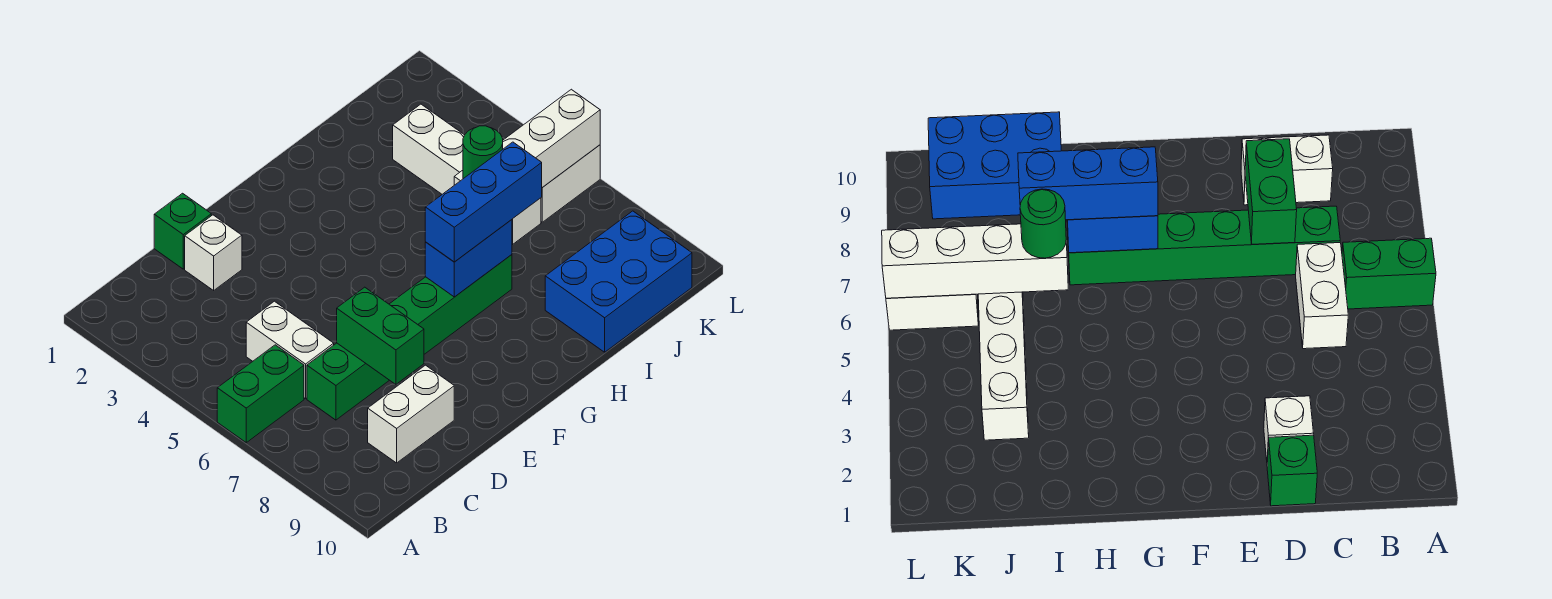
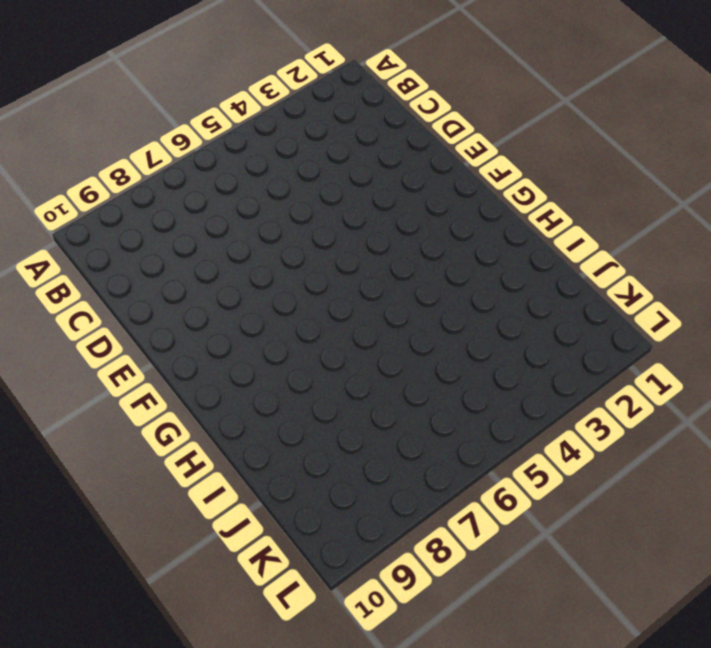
none -> green brick A6:B6 level 1
none -> white brick C5:C6 level 1
none -> green brick C7:H7 level 1

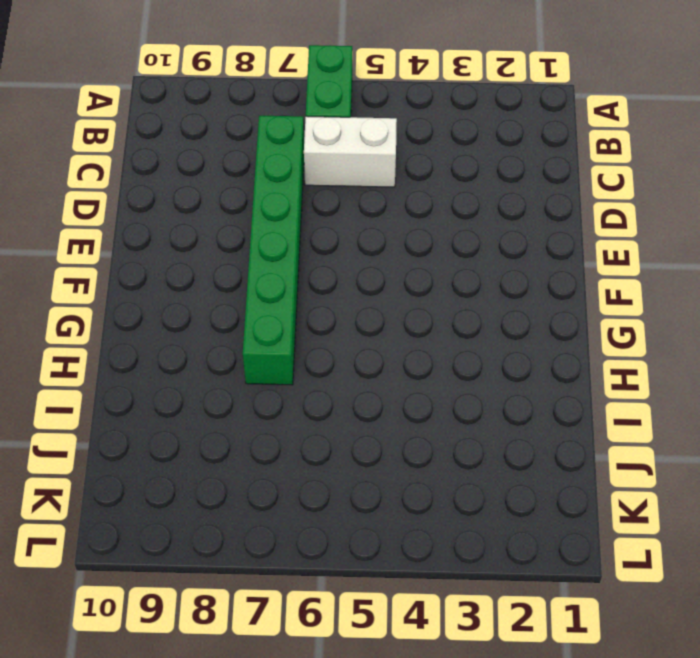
none -> white brick C9:D9 level 1
none -> green brick D1 level 1
none -> white brick D2 level 1

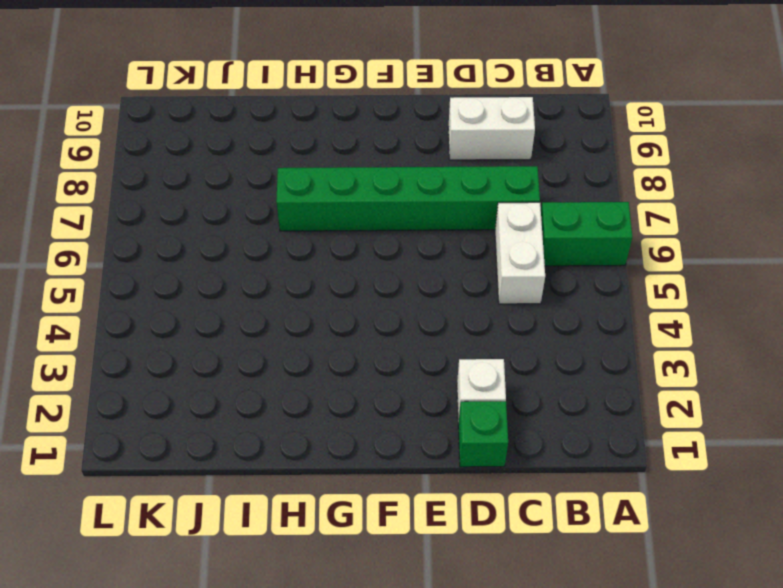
none -> blue brick I9:K10 level 1
none -> white brick J3:J6 level 1
none -> white brick K6:L6 level 1

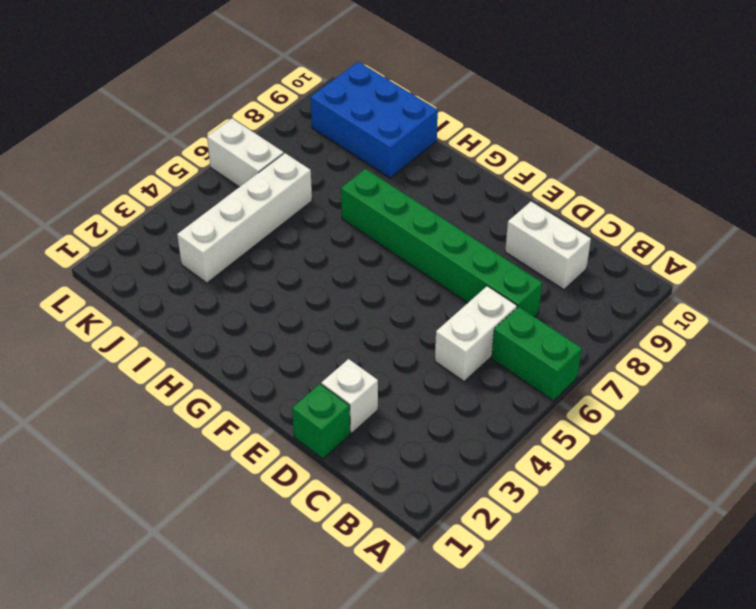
none -> green brick D7:D8 level 2
none -> blue brick G7:H7 level 2
none -> white brick I6:L6 level 2

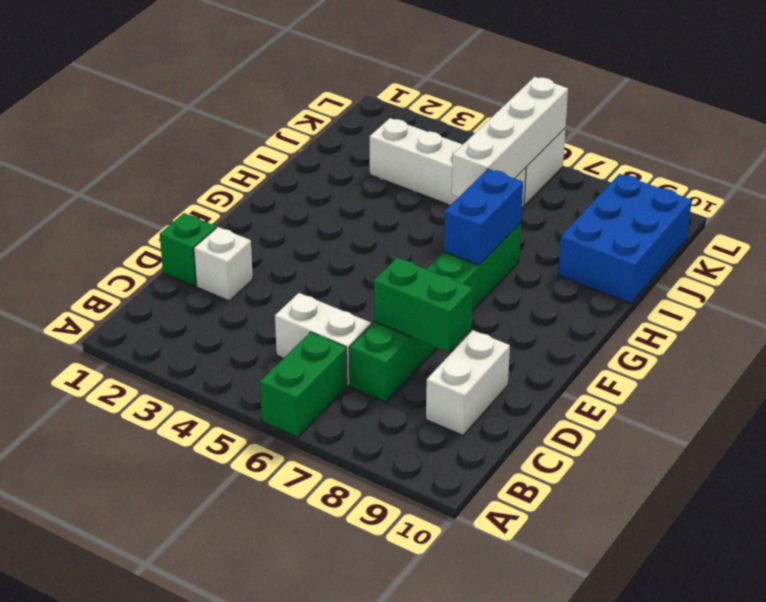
none -> blue brick G7:I7 level 3
none -> green round brick I6 level 3

